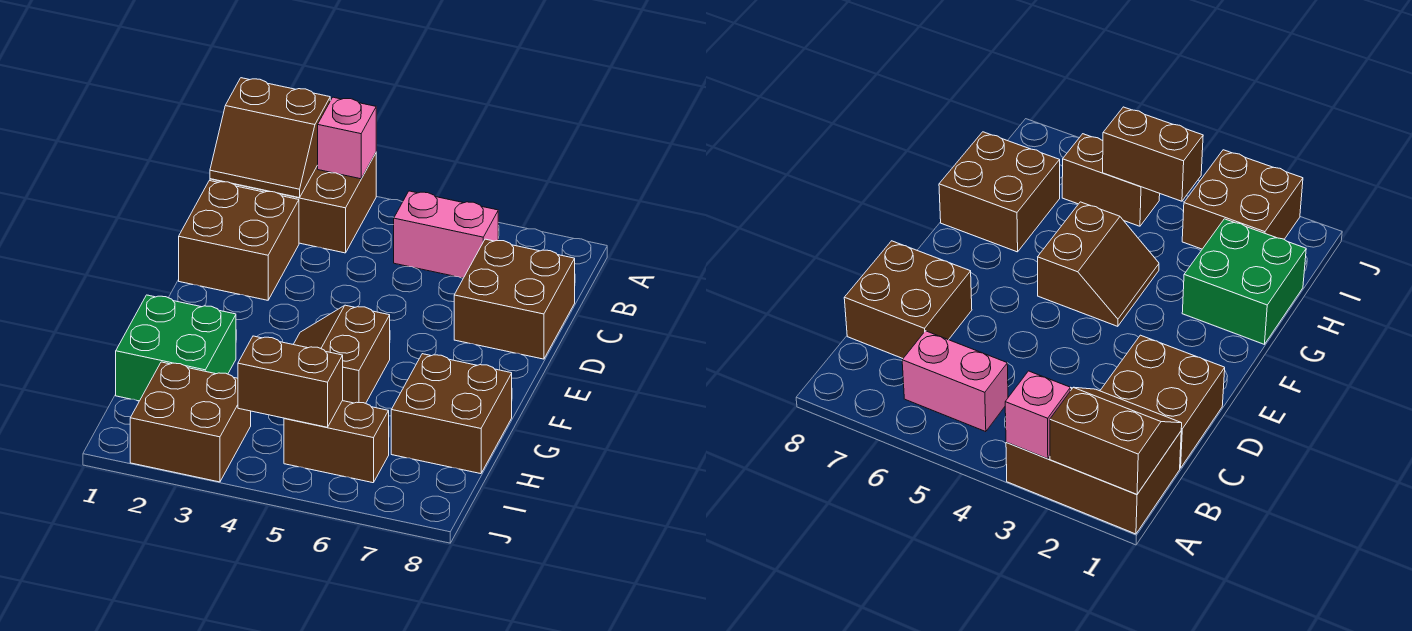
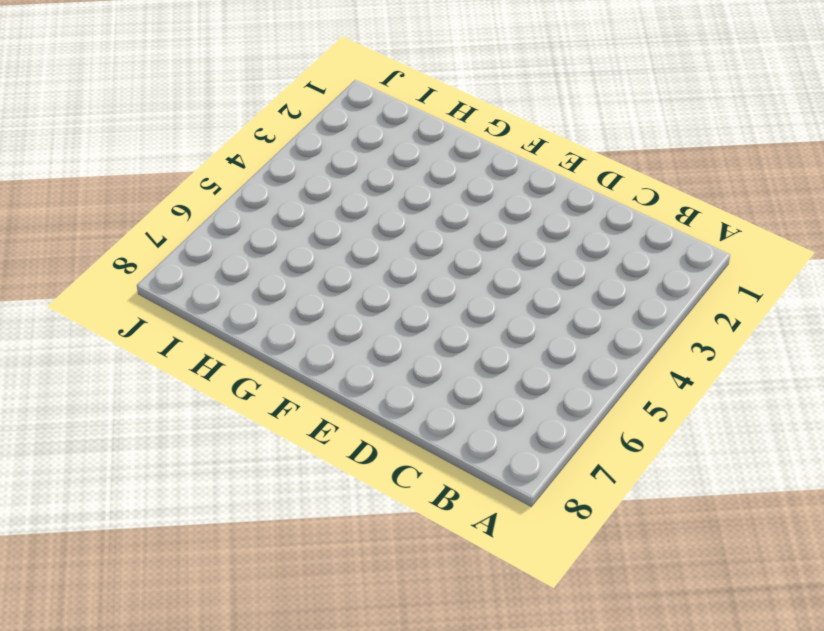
none -> brown brick A1:B3 level 1
none -> pink brick B5:B6 level 1
none -> brown brick C1:D2 level 1

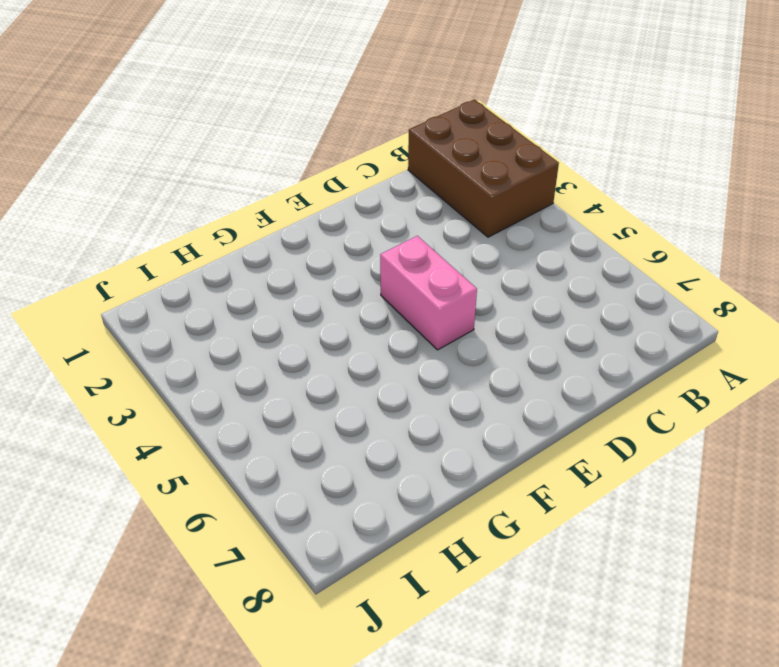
pink brick E4:E5 level 1 -> pink brick B5:B6 level 1
none -> brown brick C1:D2 level 1
none -> brown brick C7:D8 level 1
none -> brown slope F4:G5 level 1 top 5

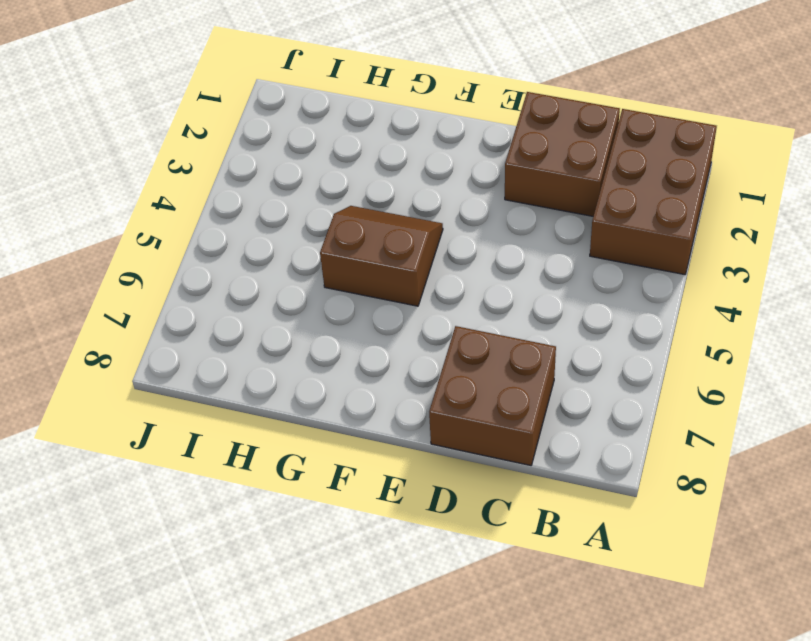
none -> pink brick B5:B6 level 1
none -> green brick G1:H2 level 1
none -> brown brick G7:H8 level 1

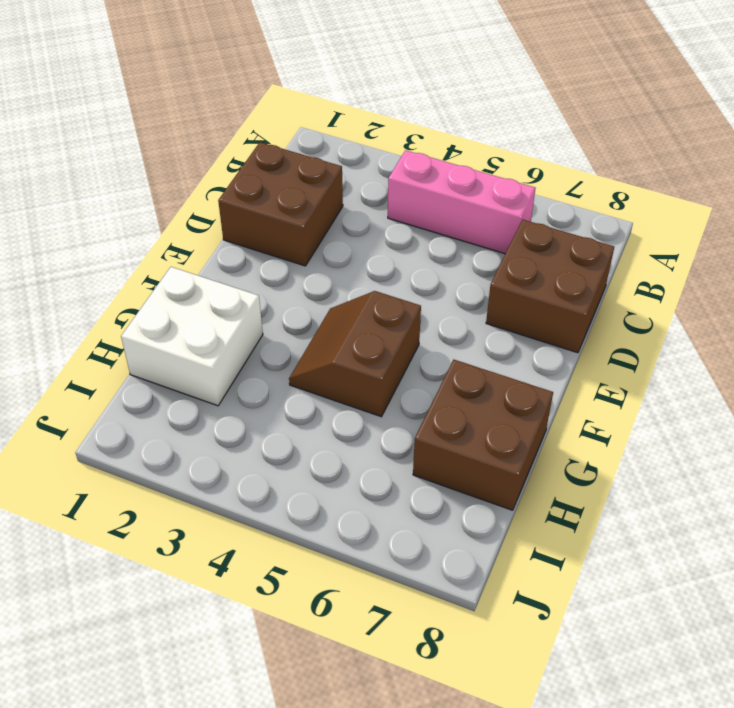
pink brick B4:B6 level 1 -> pink brick B5:B6 level 1
white brick G1:H2 level 1 -> green brick G1:H2 level 1
none -> brown brick A1:B3 level 1
none -> brown brick I2:J3 level 1
none -> brown brick I5:I6 level 1

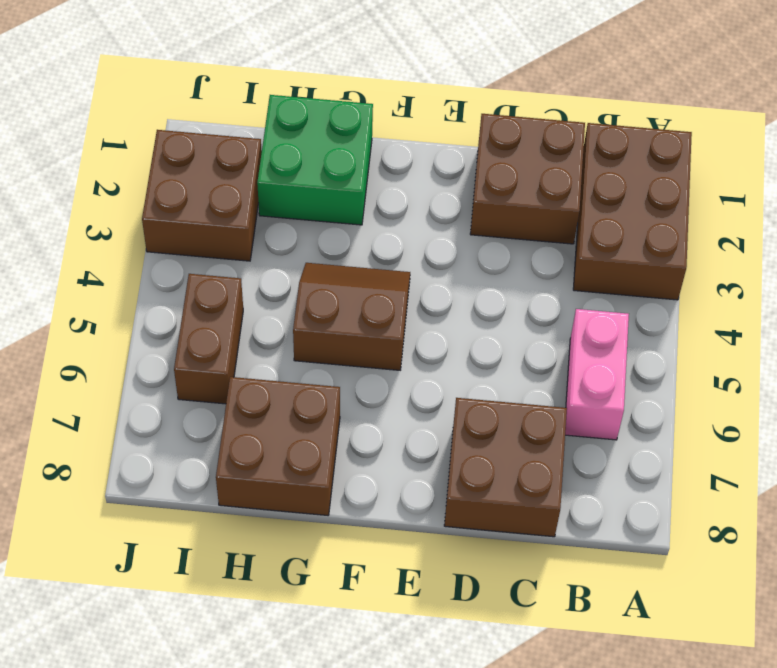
none -> brown slope A1:B2 level 2 top A
none -> pink brick A3 level 2
none -> brown brick I4:I5 level 2

